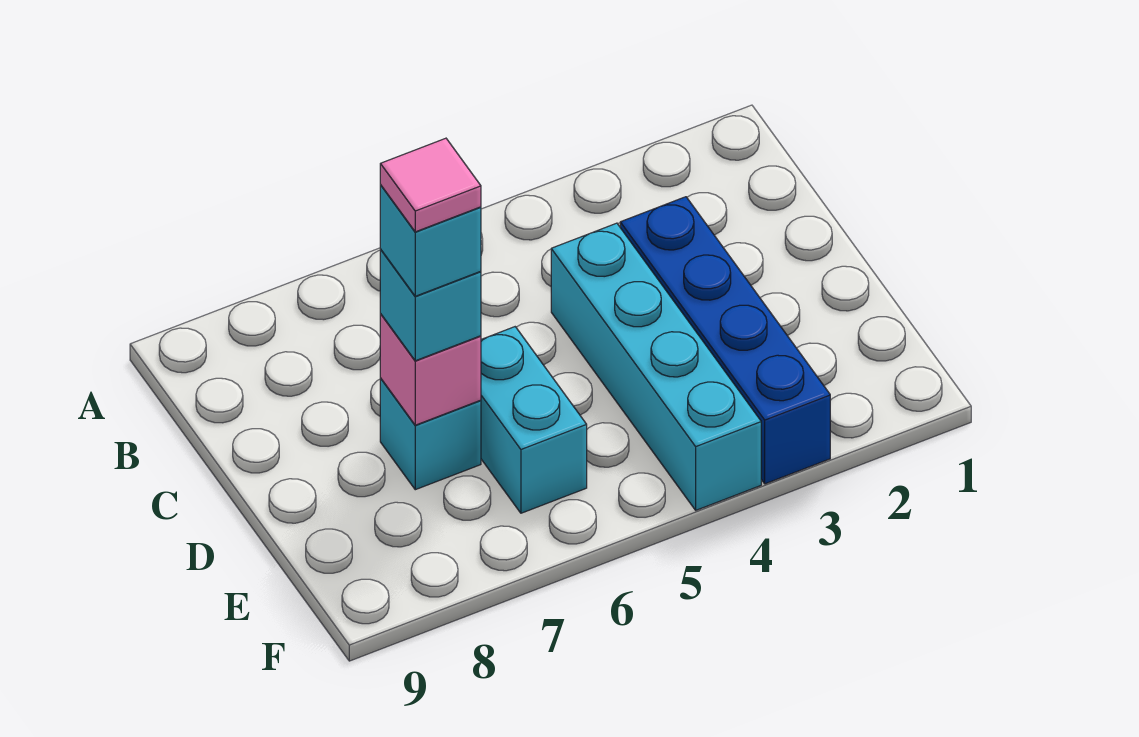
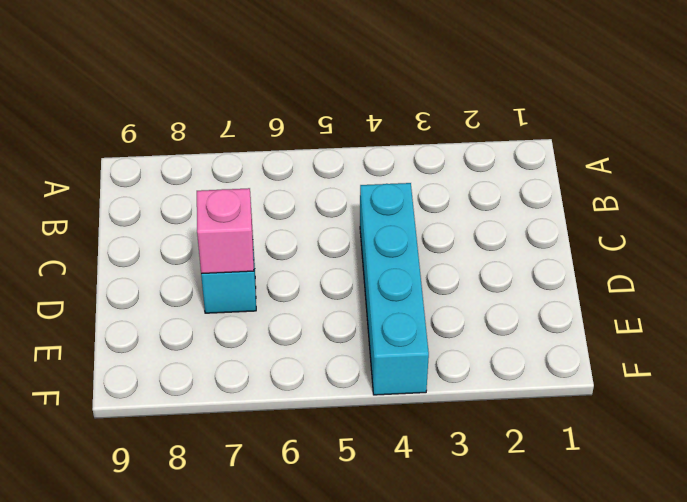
none -> blue brick C3:F3 level 1
none -> cyan brick D6:E6 level 1

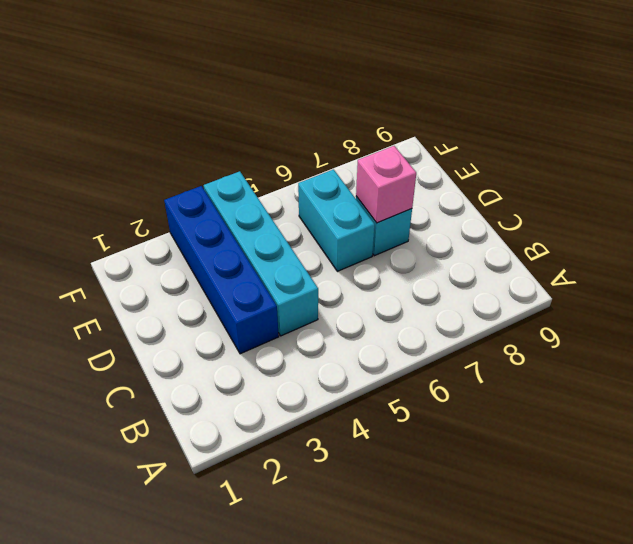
none -> cyan brick D7 level 3
none -> cyan brick D7 level 4

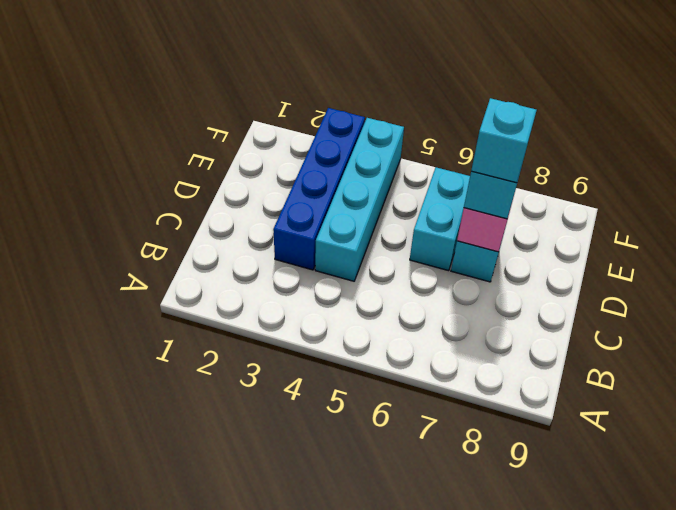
none -> pink tile D7 level 5

